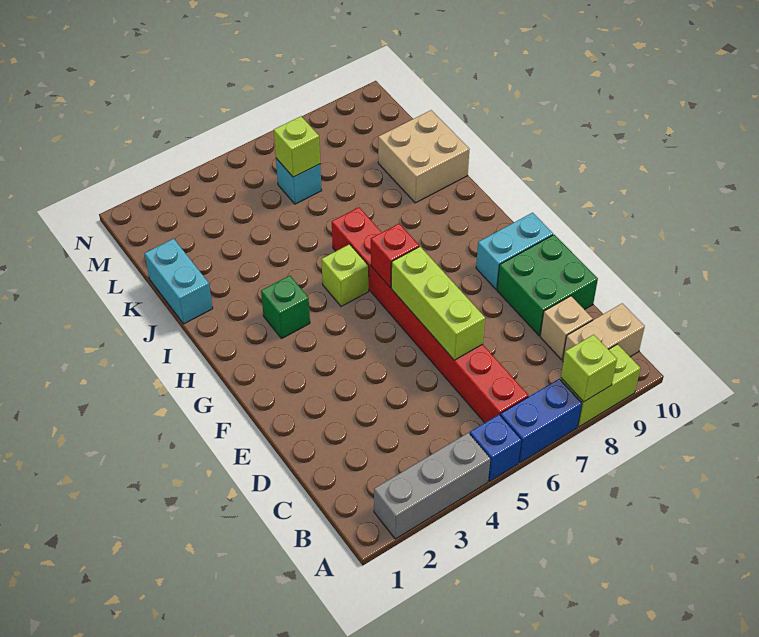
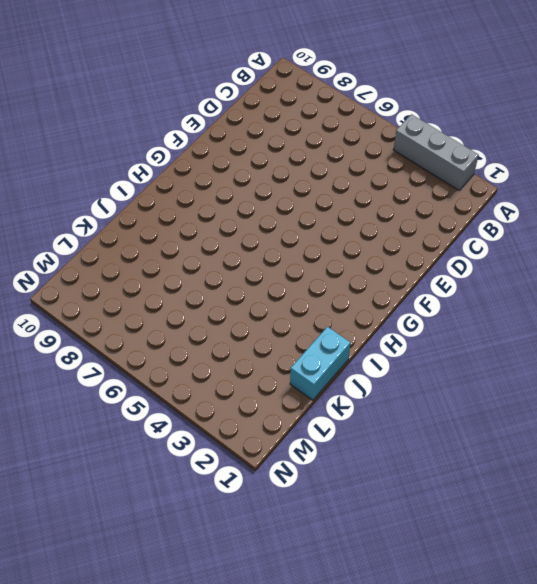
none -> blue brick A5 level 1
none -> blue brick A6:A7 level 1
none -> lime brick A8:A9 level 1

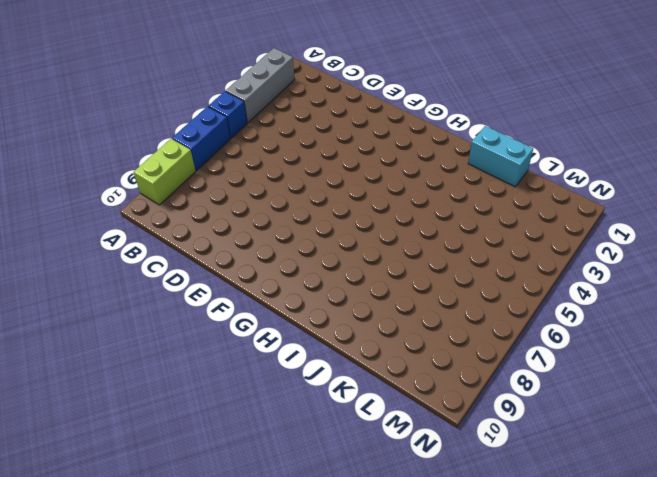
none -> red brick B6:I6 level 1
none -> tan brick B9:B10 level 1
none -> tan brick C9 level 1

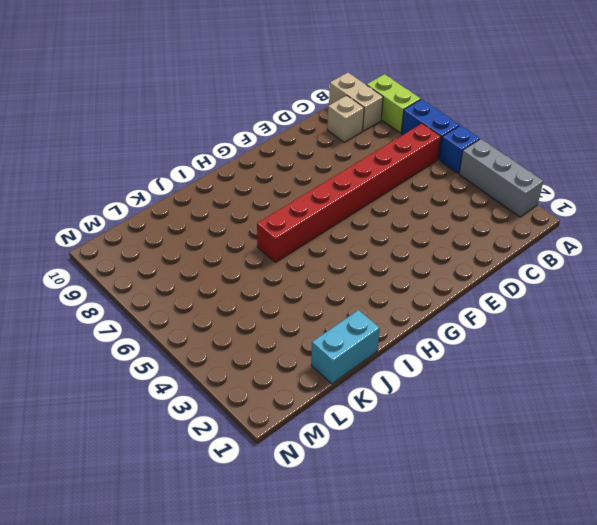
none -> green brick D9:E10 level 1
none -> cyan brick F9:F10 level 1
none -> green brick H3 level 1

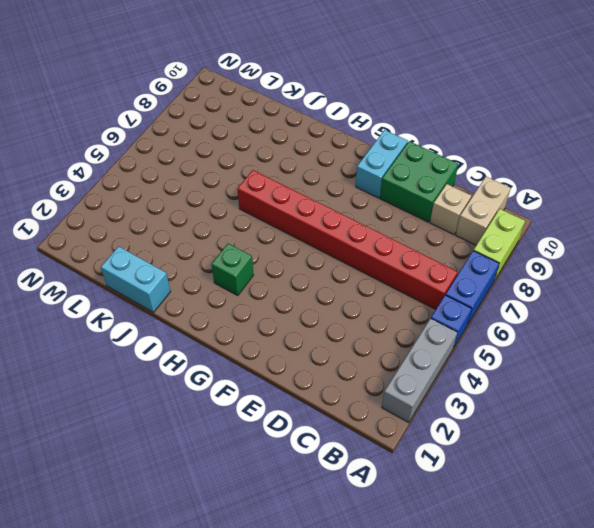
none -> lime brick H5 level 1
none -> tan brick J9:K10 level 1
none -> cyan brick L6 level 1

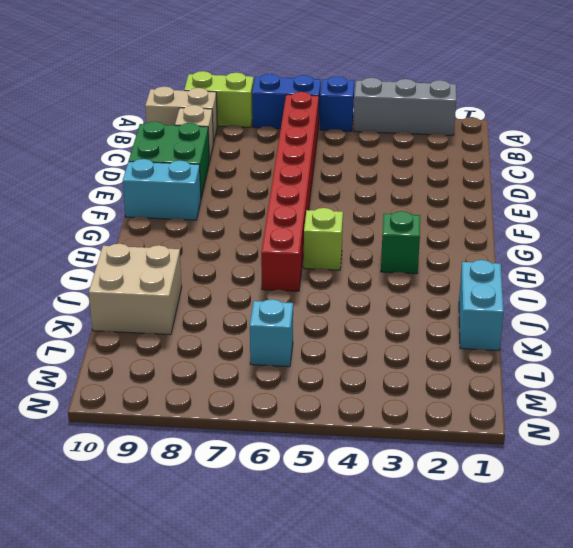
none -> lime brick A8 level 2
none -> lime brick D6:F6 level 2
none -> red brick G6 level 2

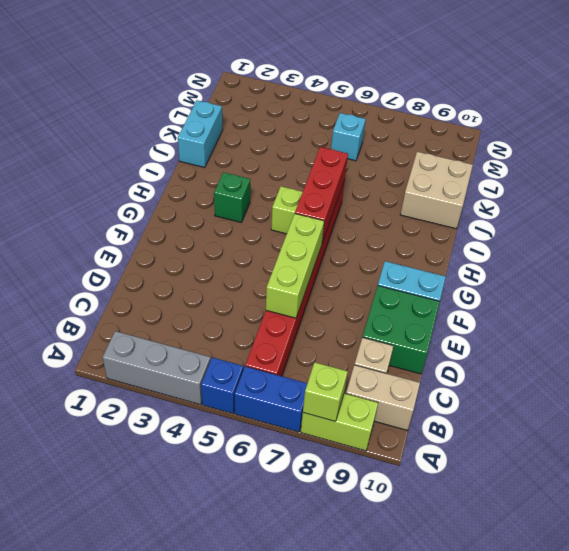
red brick G6:I6 level 2 -> red brick G6 level 2
none -> lime brick L6 level 2

